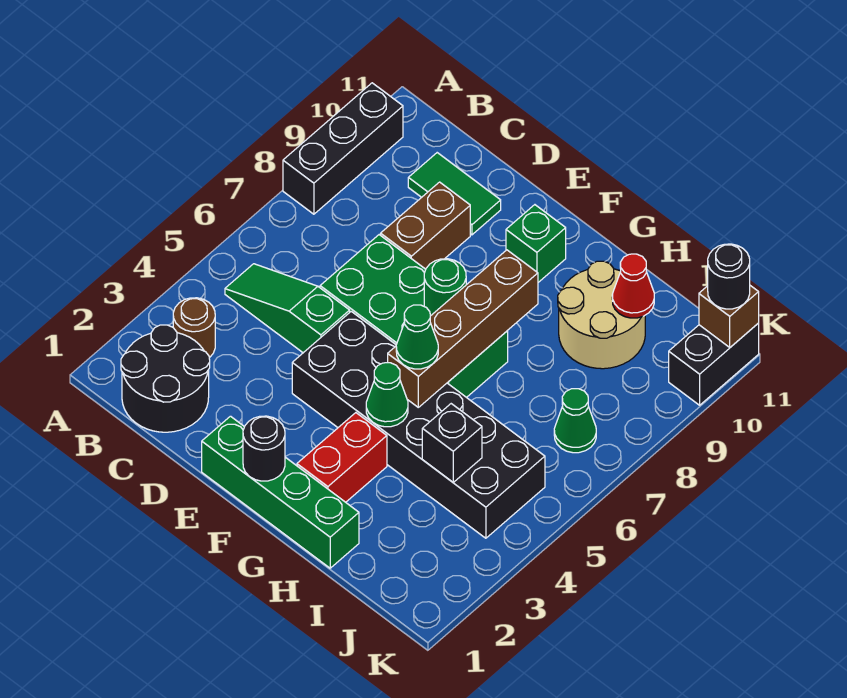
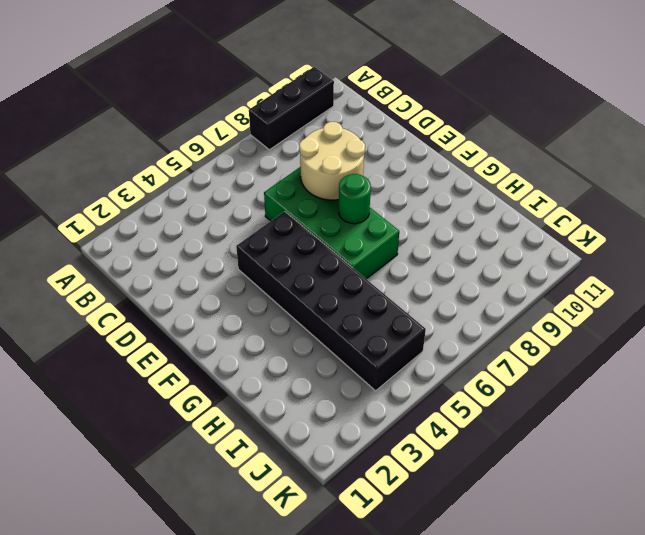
tan round brick D7:E8 level 2 -> tan round brick H9:I10 level 1
none -> black round brick B1:C2 level 1
none -> brown round brick B3 level 1
none -> green slope B5:D5 level 1 top D

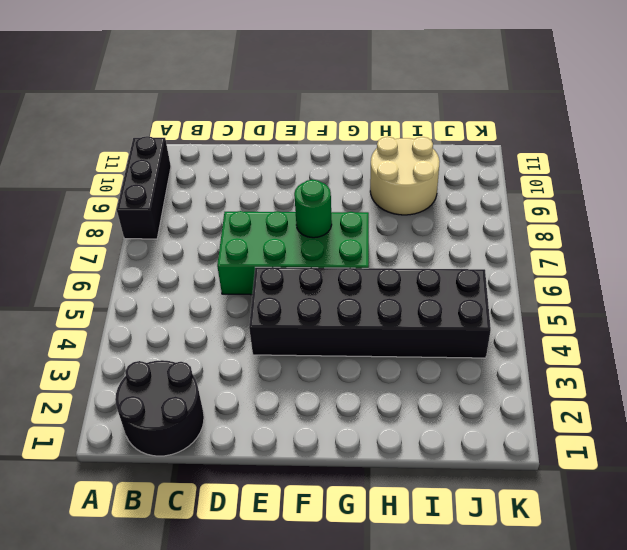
none -> brown round brick B3 level 1
none -> green slope B5:D5 level 1 top D
none -> green tile C10:D10 level 1

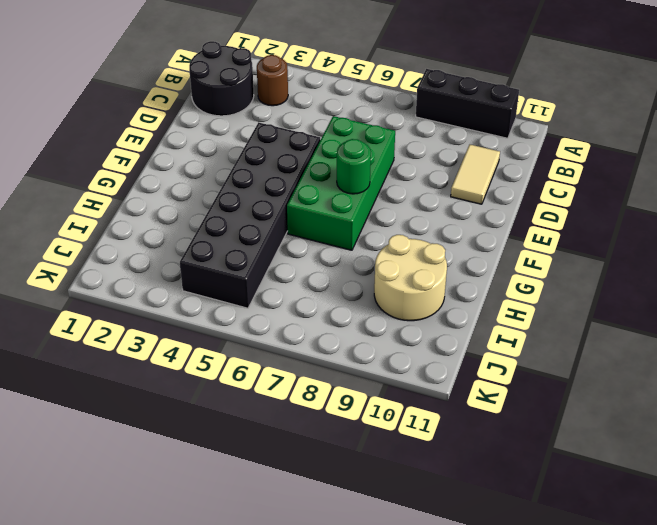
tan tile C10:D10 level 1 -> green tile C10:D10 level 1
none -> green slope B5:D5 level 1 top D
none -> brown brick D8:D9 level 1
none -> green brick E1:H1 level 1

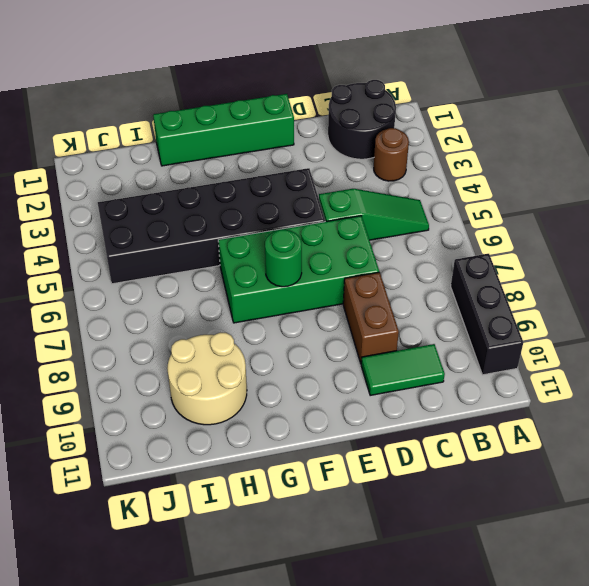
none -> green brick F10 level 1
none -> red brick G2:G3 level 1
none -> green cone J7 level 1

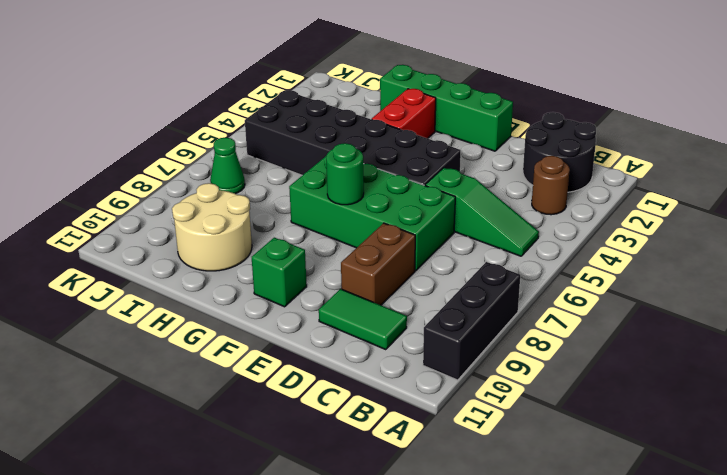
none -> black brick K10:K11 level 1
none -> black round brick F1 level 2
none -> green cone G4 level 2

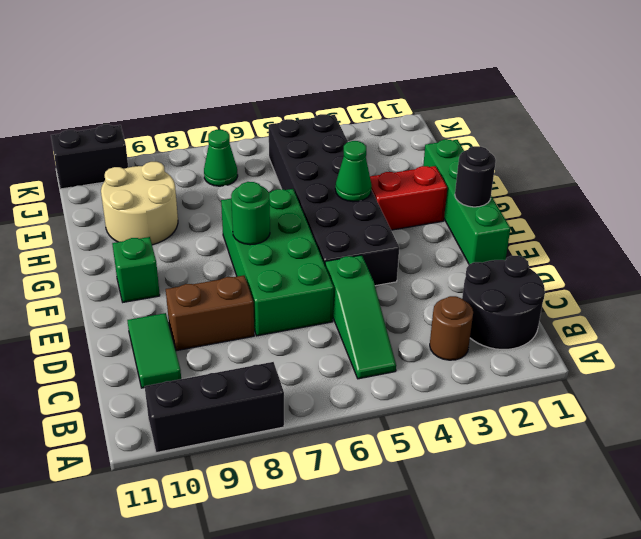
none -> brown brick G5:G8 level 2
none -> black brick I4 level 2
none -> red cone I10 level 2

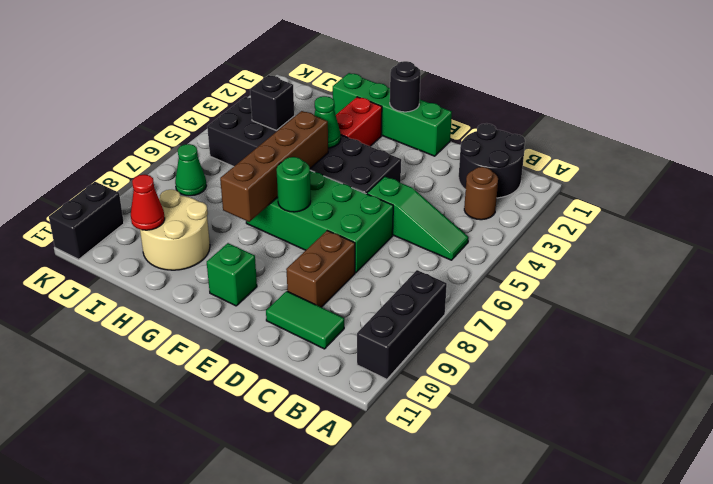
none -> brown brick K11 level 2
none -> green cone G5 level 3
none -> black round brick K11 level 3

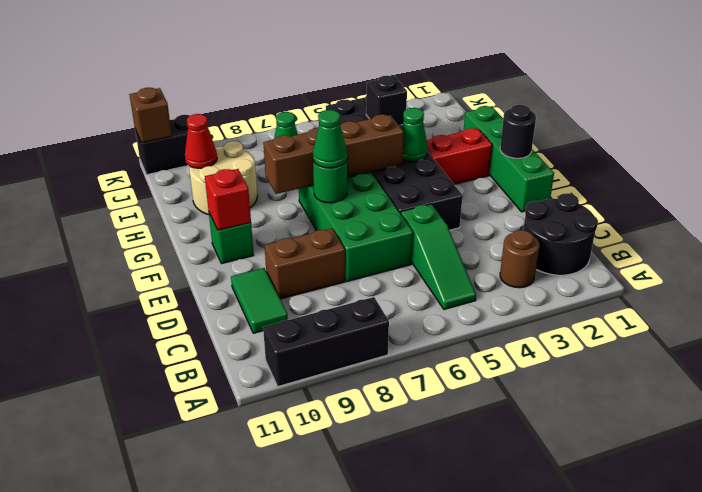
green cone F7 level 3 -> green cone G5 level 3
red brick F10 level 2 -> none
none -> black round brick K11 level 3

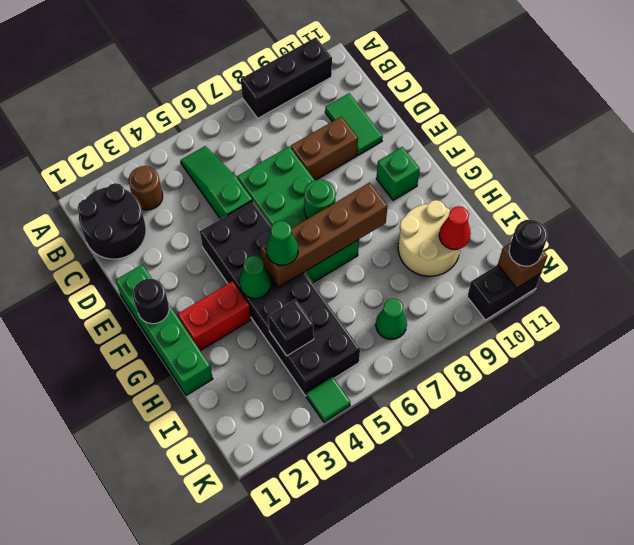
green tile K4 level 1 -> none

